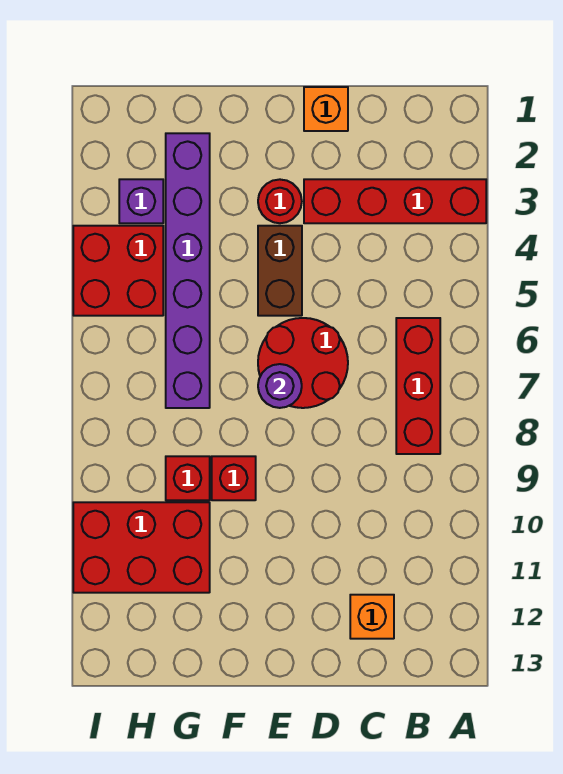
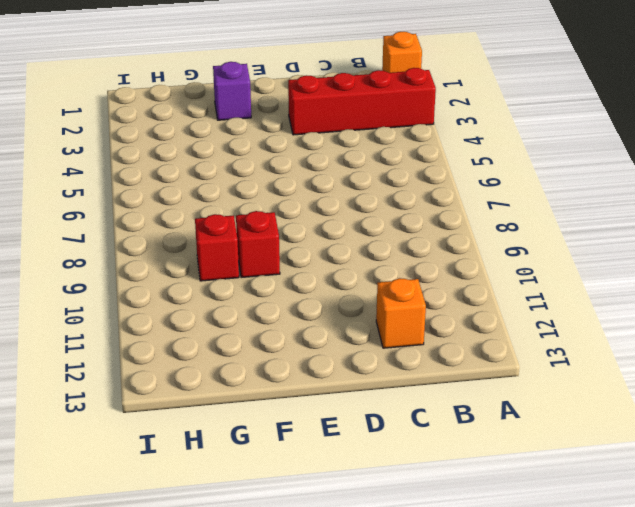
orange brick A1 level 1 -> orange brick D1 level 1
purple brick F2 level 1 -> purple brick H3 level 1
none -> red brick B6:B8 level 1
none -> red round brick D6:E7 level 1
none -> red round brick E3 level 1

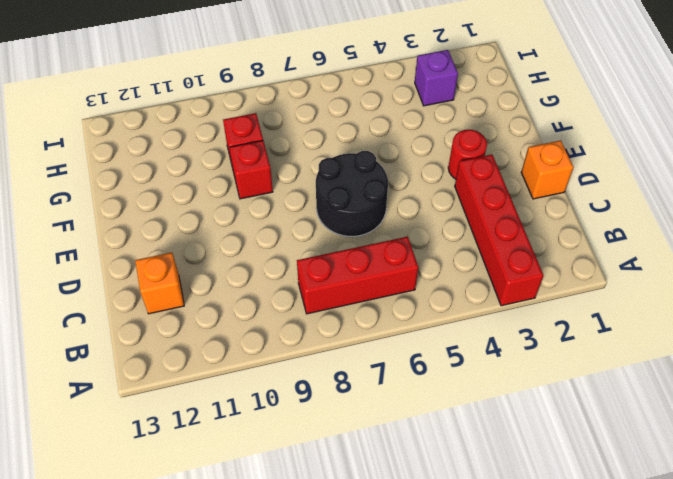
black round brick D6:E7 level 1 -> red round brick D6:E7 level 1
none -> brown brick E4:E5 level 1
none -> purple brick G2:G7 level 1
none -> red brick G10:I11 level 1

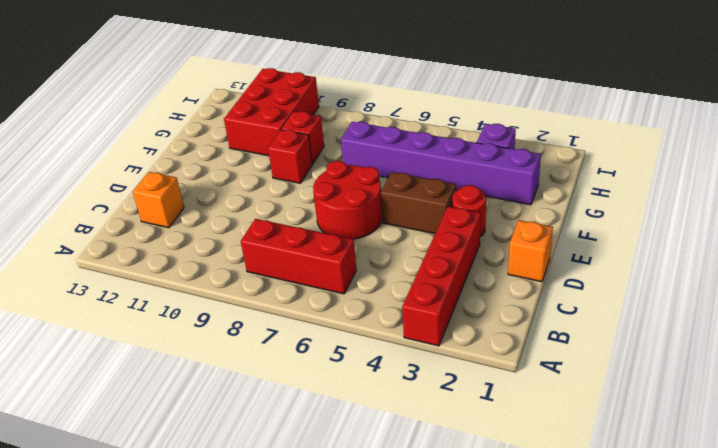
none -> red brick H4:I5 level 1
none -> purple round brick E7 level 2

